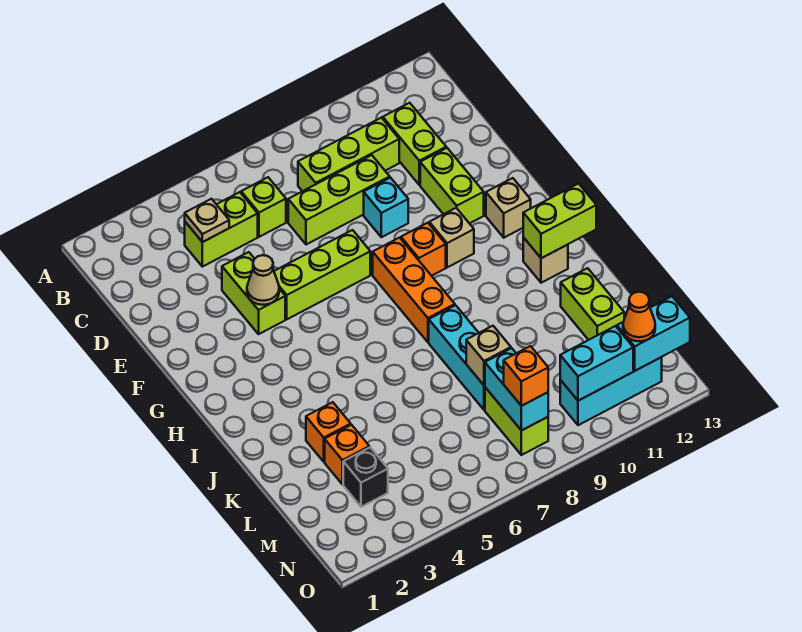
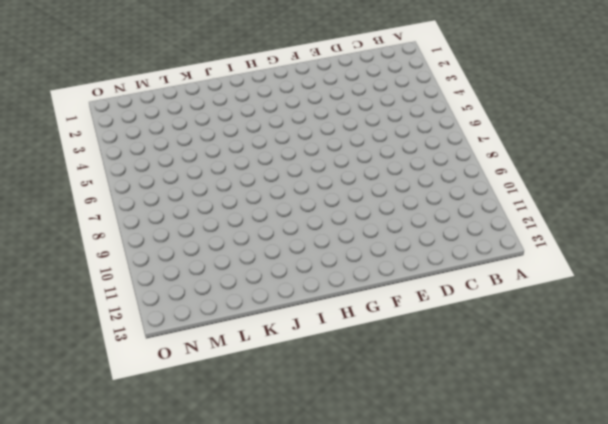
none -> lime brick C4:C5 level 1
none -> lime brick C6 level 1
none -> lime brick C8:C10 level 1
none -> lime brick C11:D11 level 1

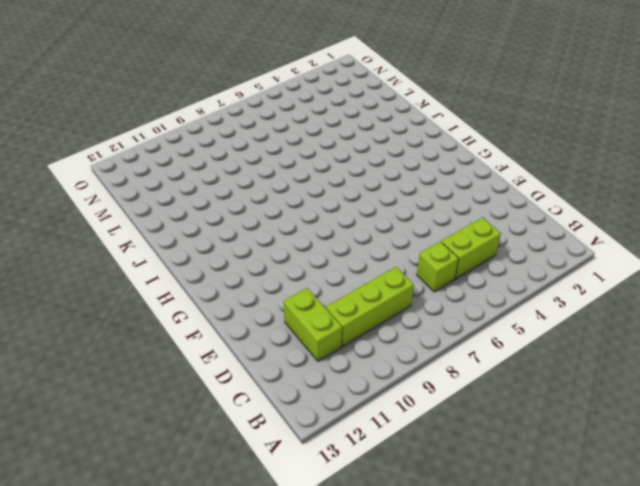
none -> lime brick D7:D9 level 1
none -> lime brick E4:F4 level 1
none -> cyan brick E9 level 1
none -> lime brick E11:F11 level 1

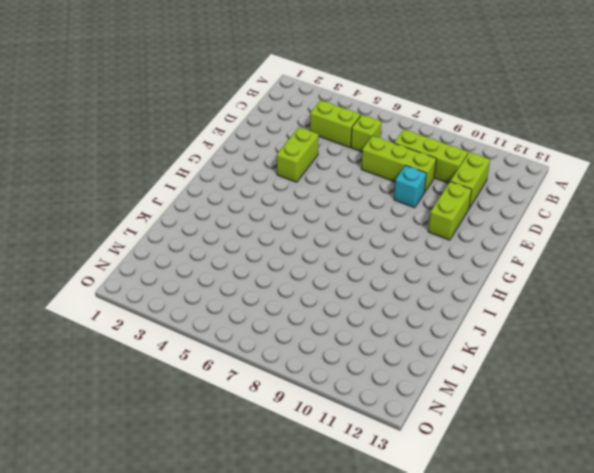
none -> lime brick F5:F7 level 1
none -> orange brick G8:I8 level 1
none -> orange brick G9 level 1
none -> tan brick G10 level 1

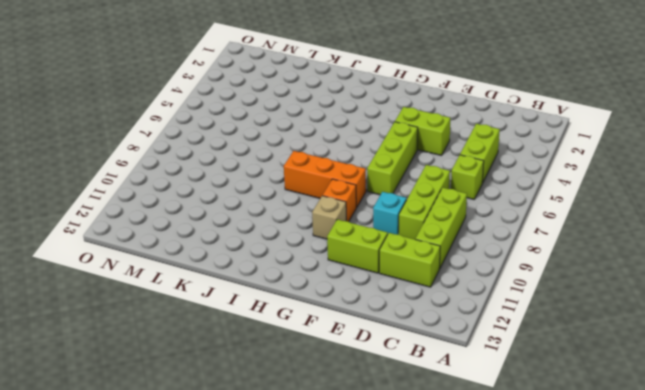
none -> tan brick G12 level 1
none -> tan brick I12 level 1
none -> cyan brick J8:L8 level 1
none -> orange brick K3 level 1

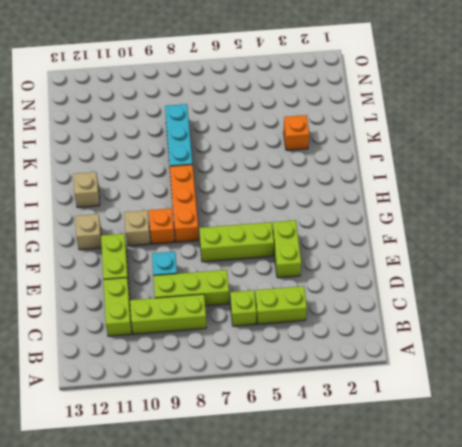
none -> lime brick K12:L12 level 1
none -> orange brick L3 level 1
none -> black brick M3 level 1
none -> lime brick M8:N8 level 1

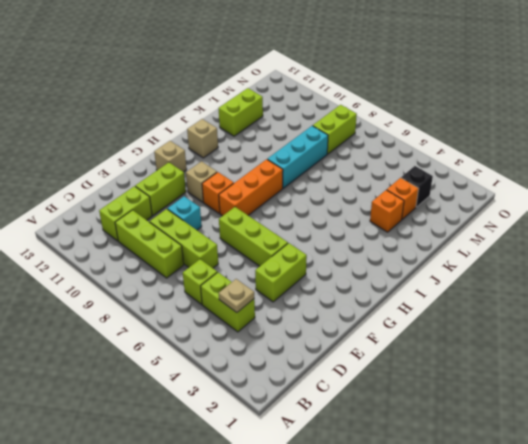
none -> cyan brick N10:N12 level 1
none -> tan cone F4 level 2
none -> lime brick I12:I13 level 2
none -> tan brick L8 level 2

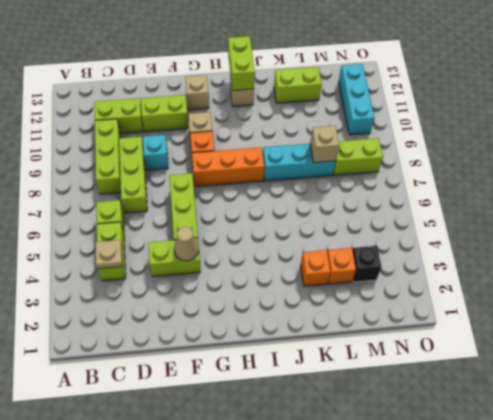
none -> cyan brick M8:N8 level 2
none -> cyan brick N10:N11 level 2
none -> cyan brick N12:N13 level 2
none -> orange brick N8 level 3

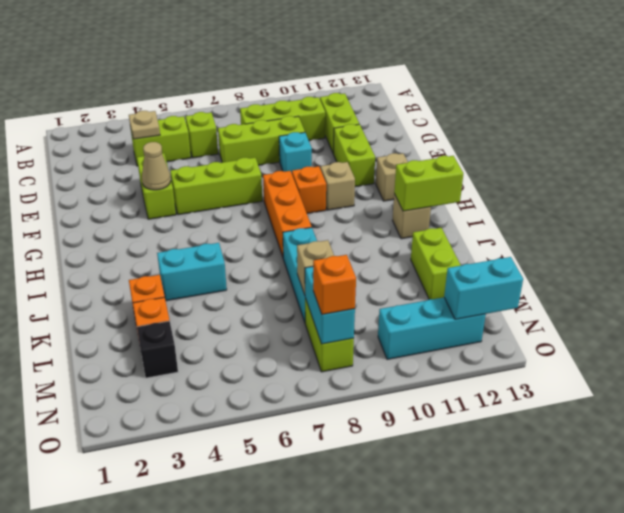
cyan brick J4:J5 level 1 -> cyan brick N10:N11 level 2
none -> orange cone N12 level 3

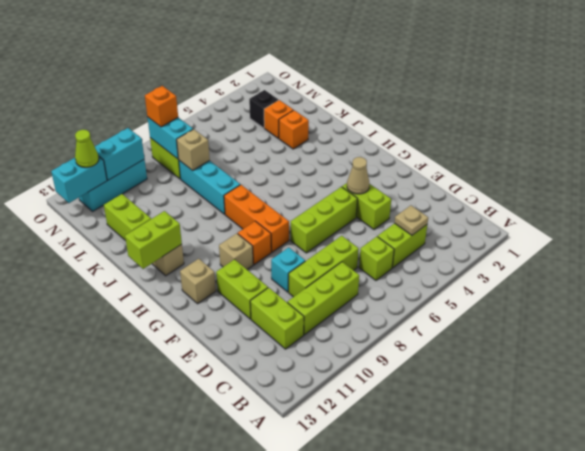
lime cone N12 level 3 -> orange cone N12 level 3

